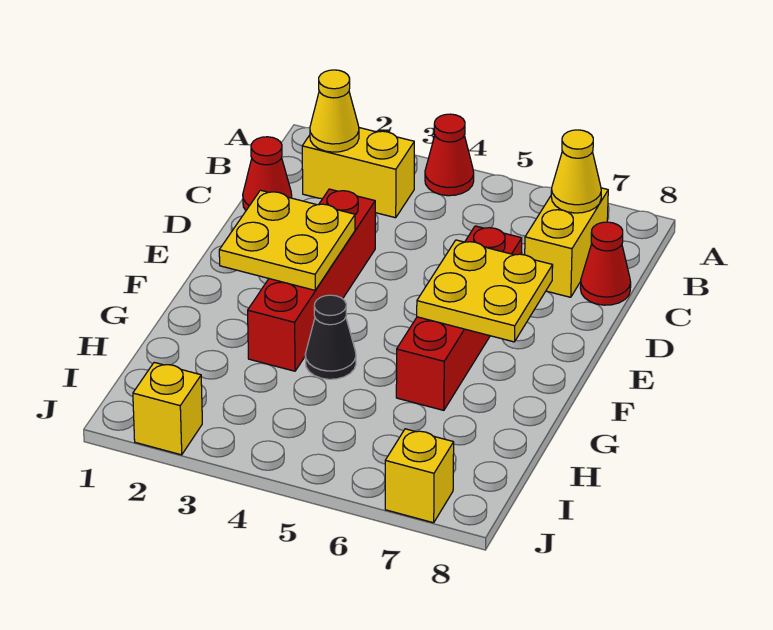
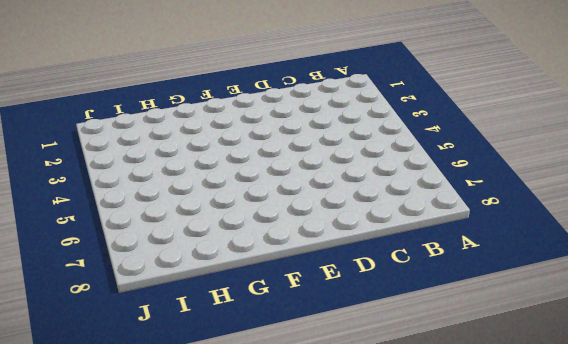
none -> red cone A4 level 1
none -> yellow brick B2:B3 level 1
none -> yellow brick B7:C7 level 1

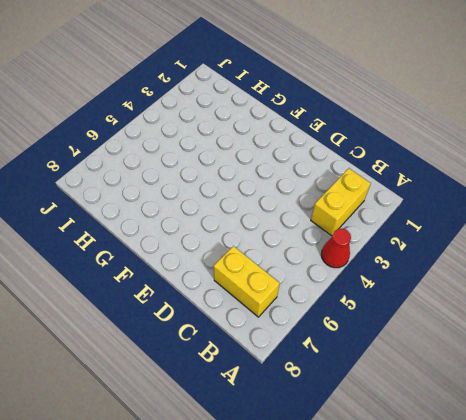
none -> red cone C1 level 1
none -> red cone C8 level 1
none -> red brick D3:G3 level 1

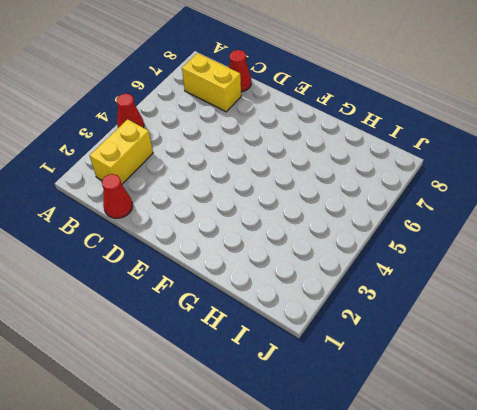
none -> red brick D3:G3 level 1
none -> red brick D6:G6 level 1
none -> black cone G4 level 1

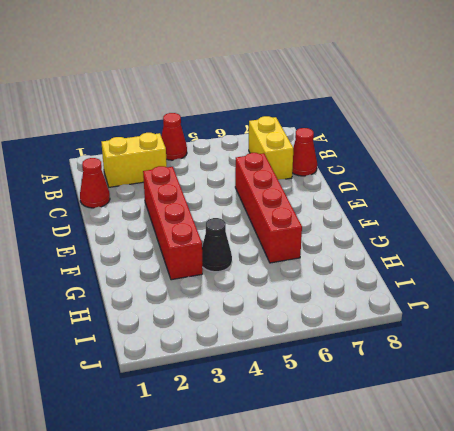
none -> yellow brick J2 level 1
none -> yellow brick J7 level 1
none -> yellow cone B2 level 2

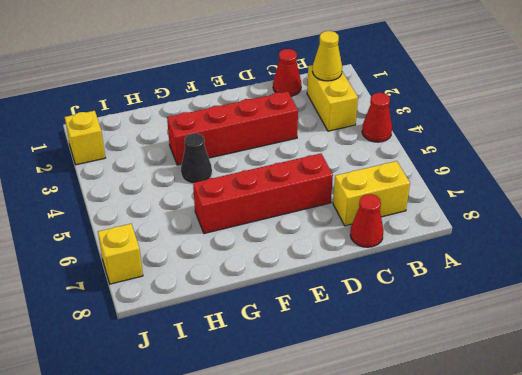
none -> yellow cone B7 level 2
none -> yellow plate E2:F3 level 2
none -> yellow plate E6:F7 level 2

